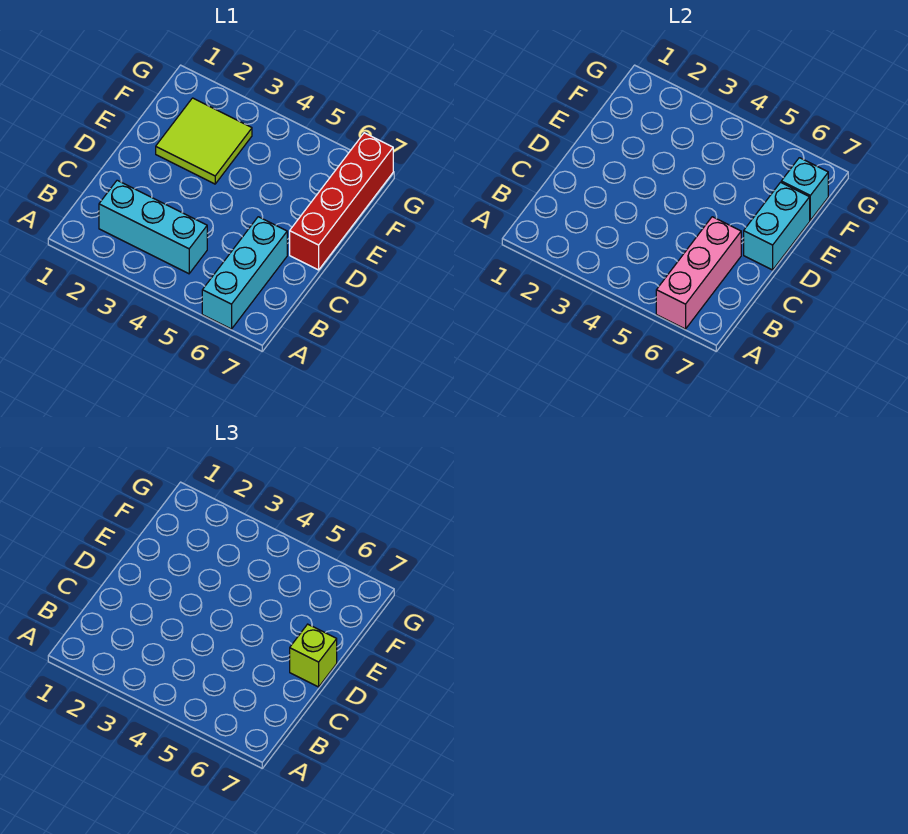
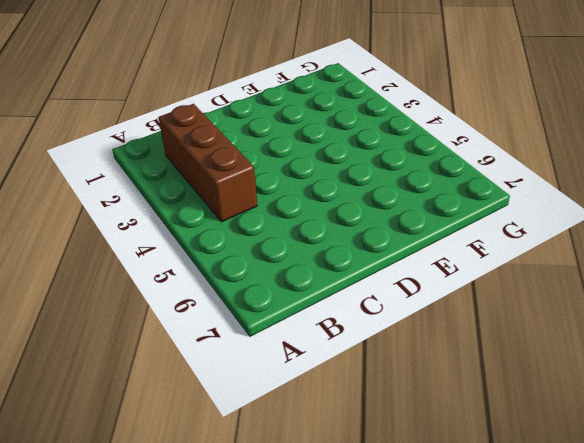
brown brick B2:B4 level 1 -> cyan brick B2:B4 level 1
none -> cyan brick A6:C6 level 1
none -> red brick D7:G7 level 1

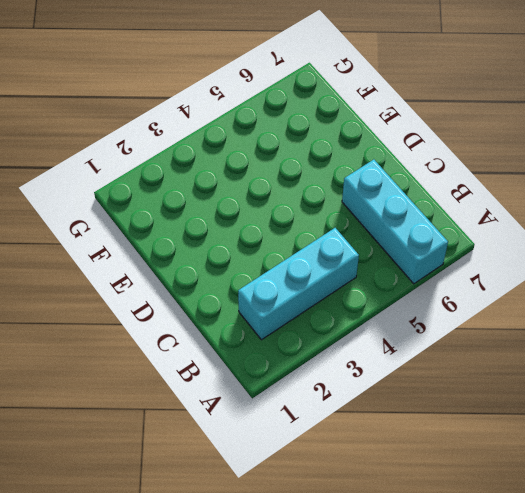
none -> red brick D7:G7 level 1
none -> lime tile E2:F3 level 1

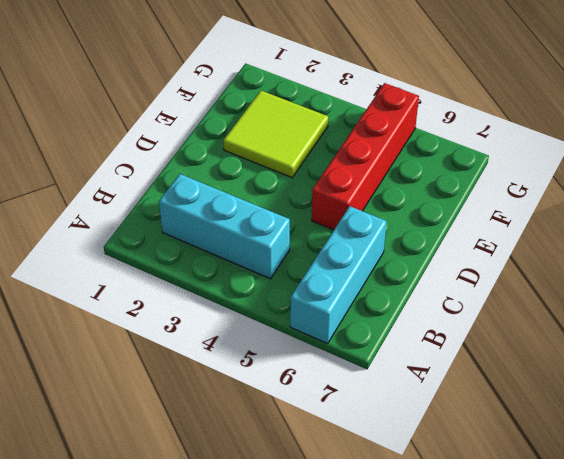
red brick D5:G5 level 1 -> red brick D7:G7 level 1
none -> pink brick A6:C6 level 2
none -> cyan brick D7:E7 level 2

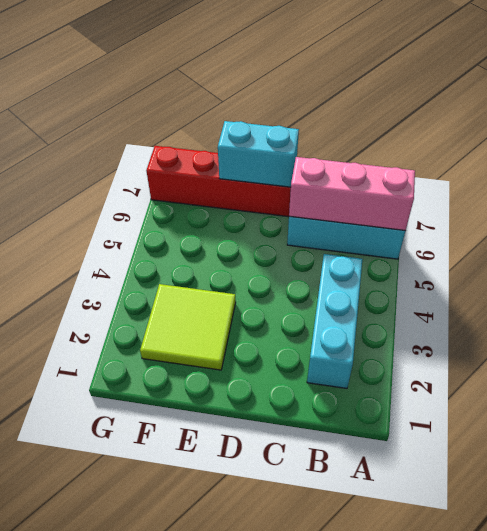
none -> cyan brick F7 level 2
none -> lime brick D7 level 3

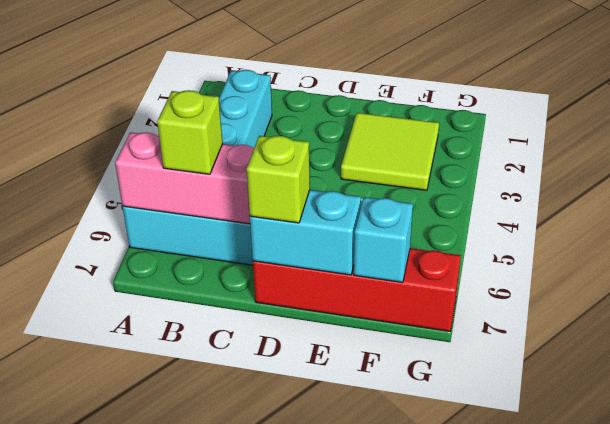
lime brick B6 level 3 -> none

